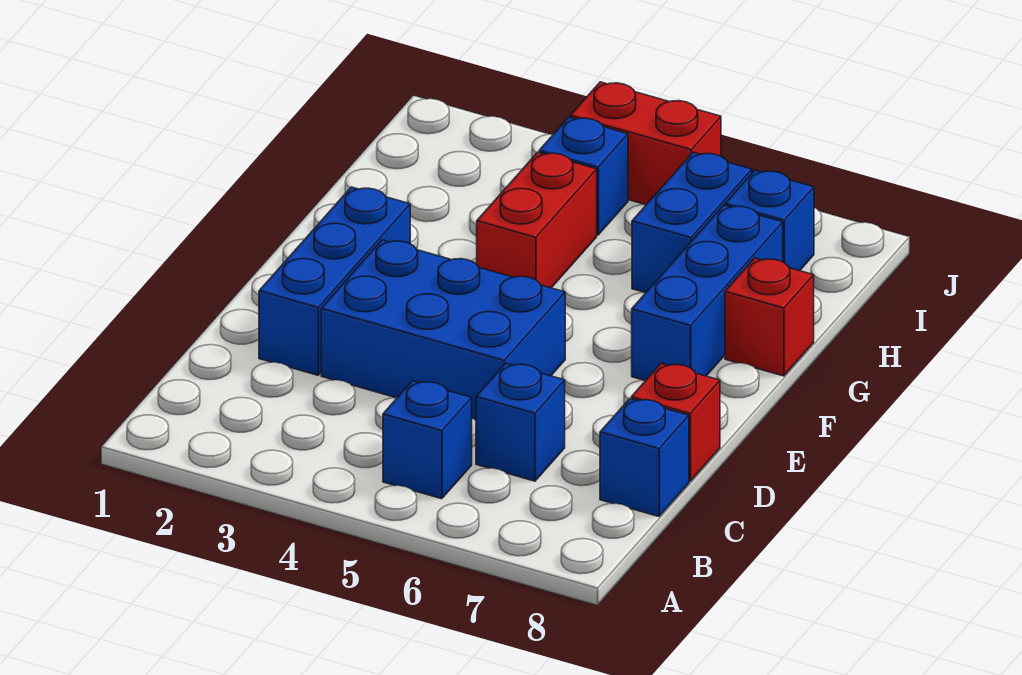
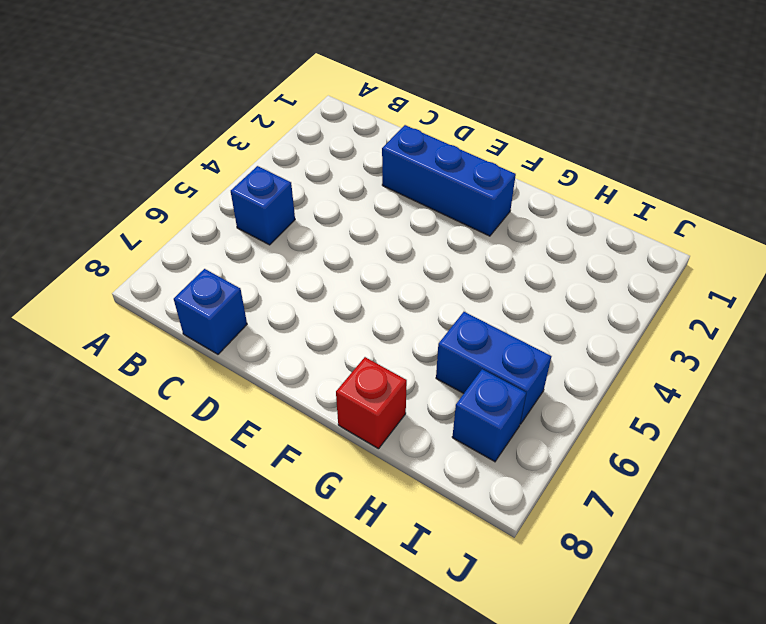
none -> blue brick C6 level 1
none -> blue brick D3:E5 level 1
none -> red brick D8 level 1

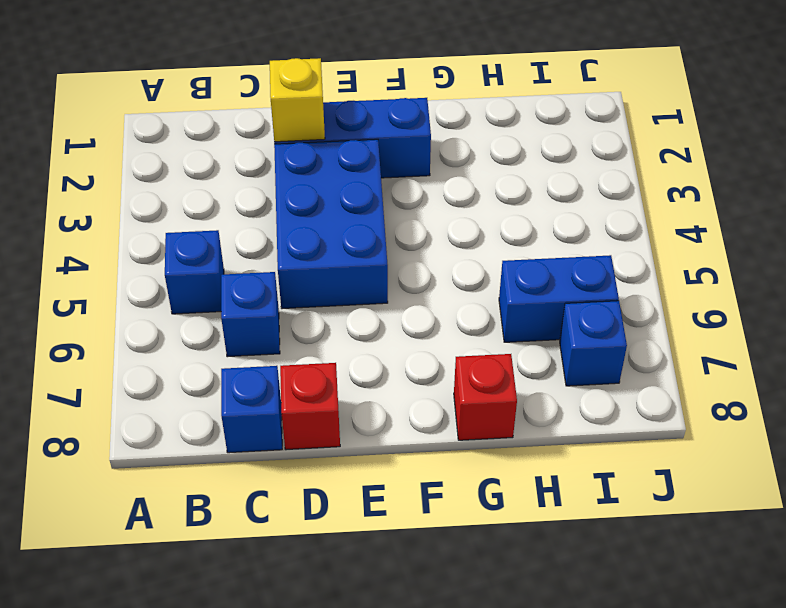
yellow brick D2 level 2 -> none
none -> blue brick F7:H7 level 1
none -> red brick G4:H4 level 1
none -> blue brick I4 level 1

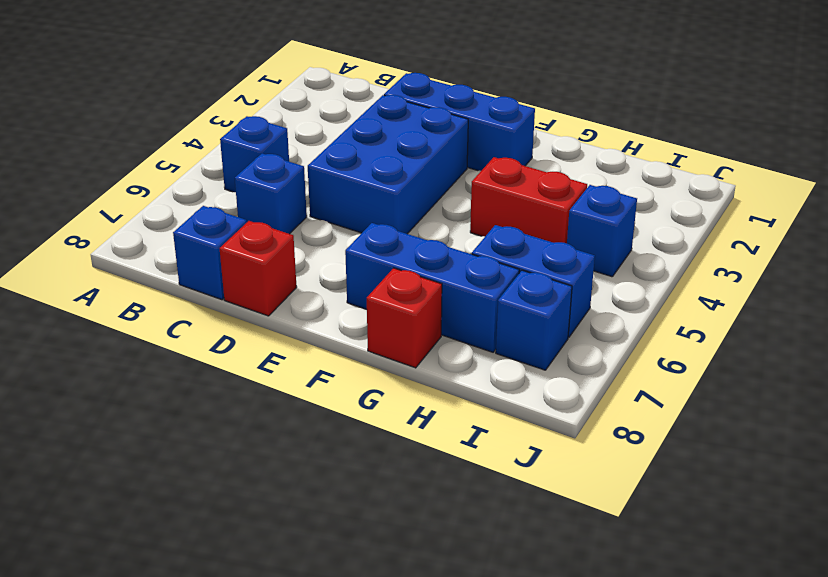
none -> red brick J4:J5 level 1

